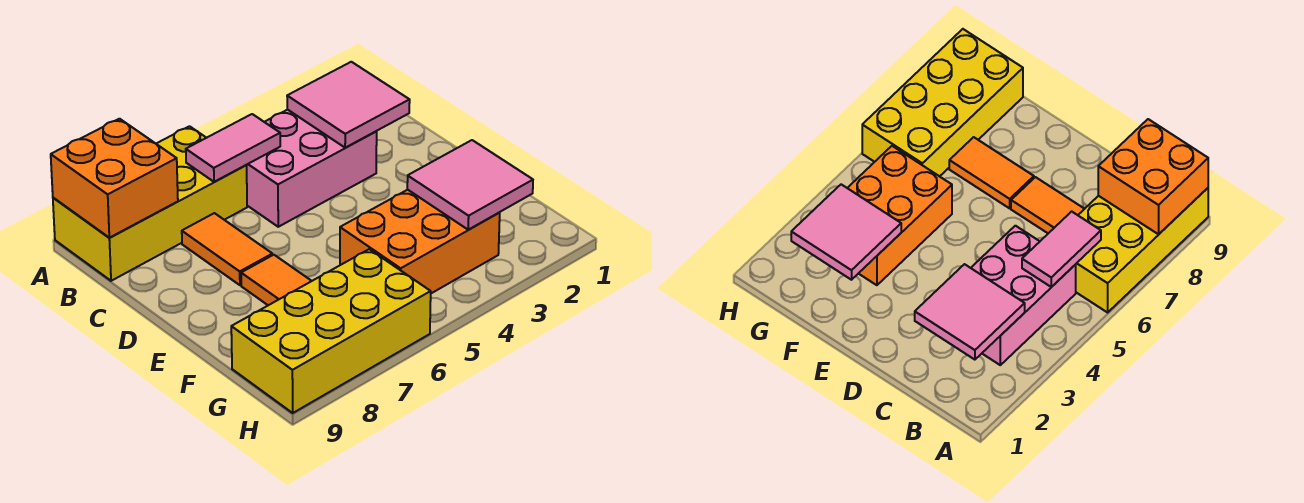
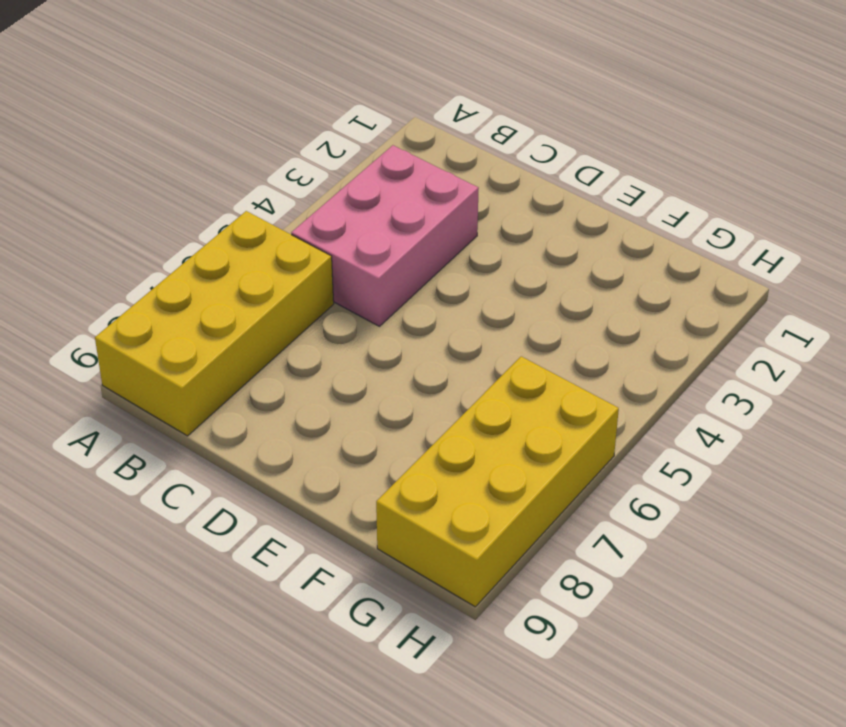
none -> orange tile C7:D7 level 1
none -> orange tile E7:F7 level 1

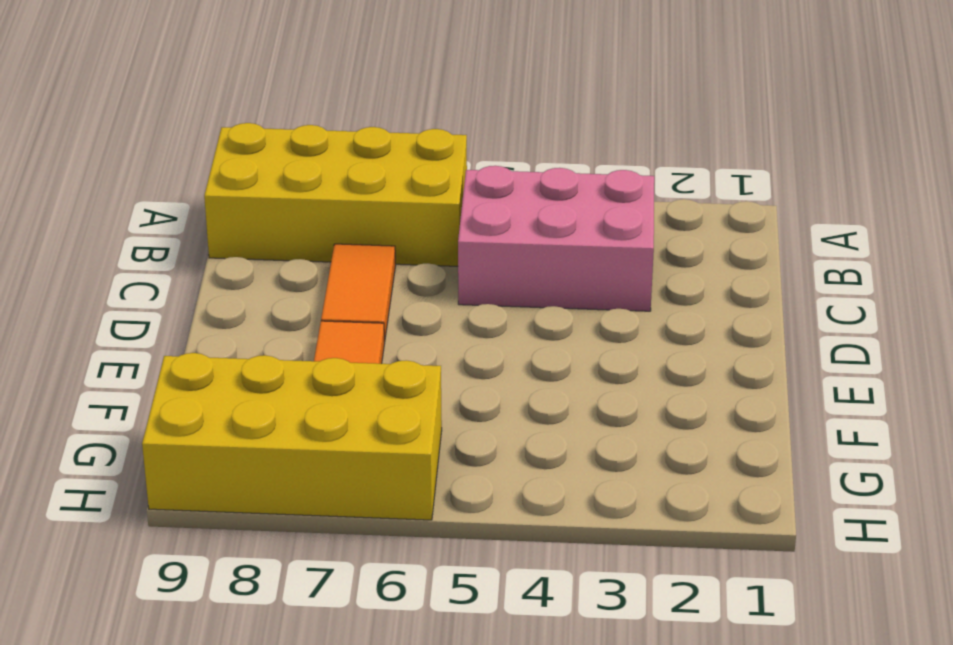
none -> orange brick F3:G5 level 1
none -> orange brick A8:B9 level 2

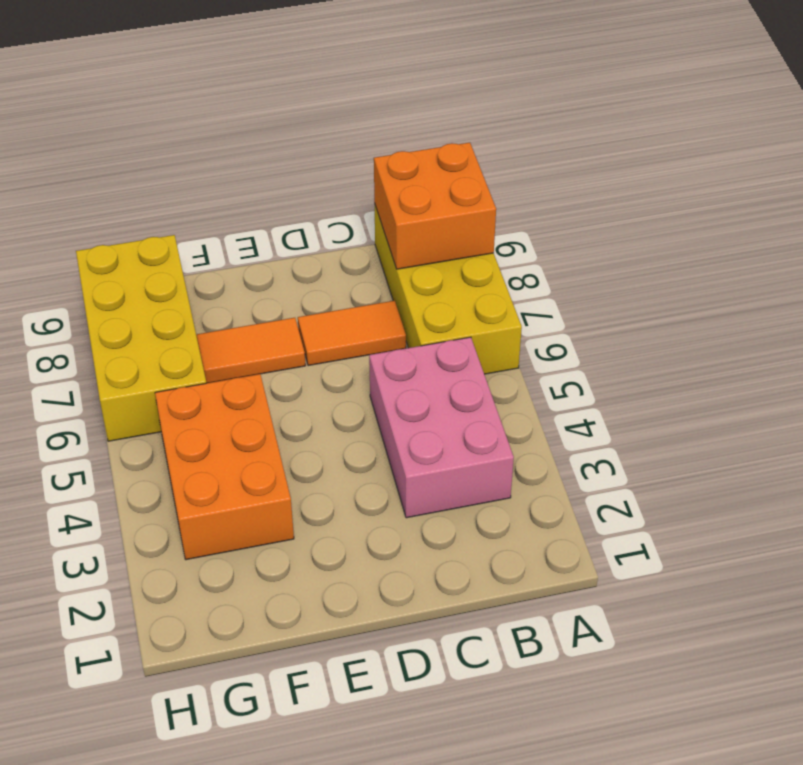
none -> pink tile B2:C3 level 2
none -> pink tile B5:B6 level 2

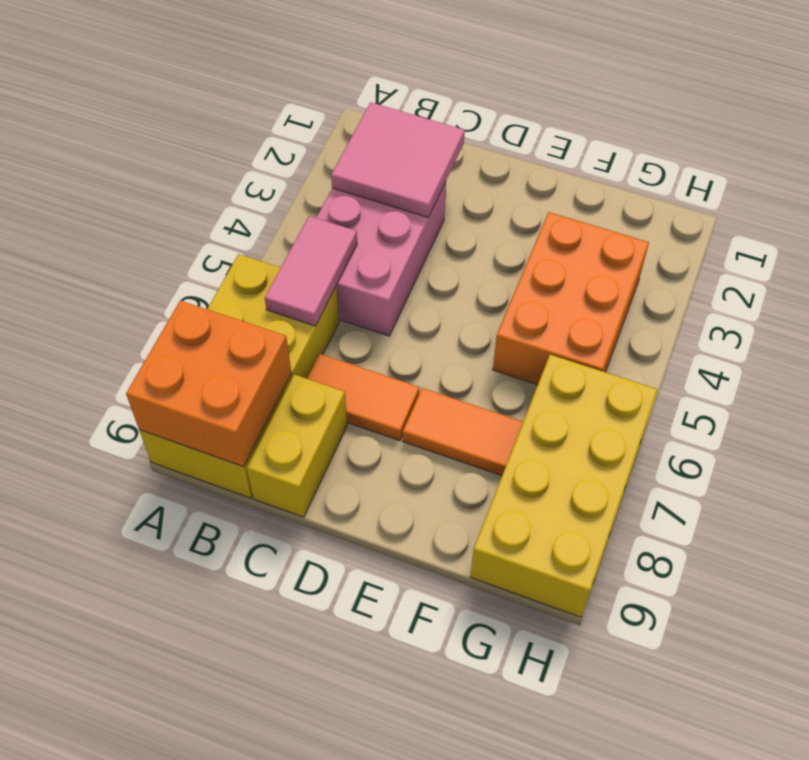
yellow brick C8:C9 level 1 -> none
none -> pink tile F2:G3 level 2

